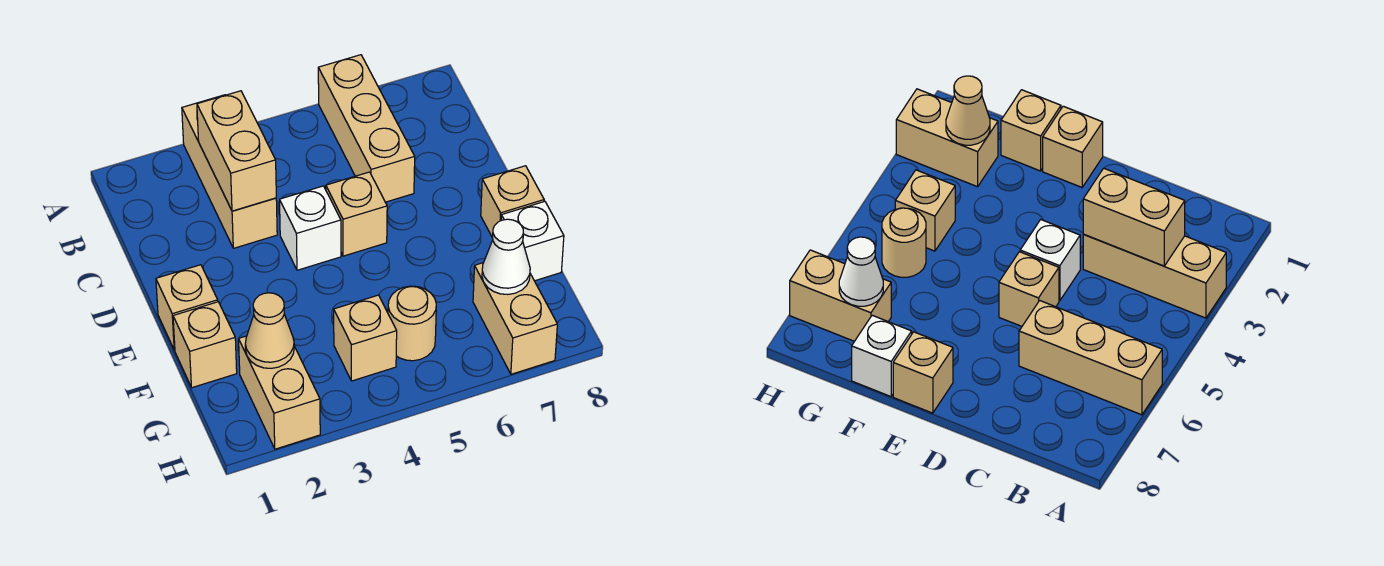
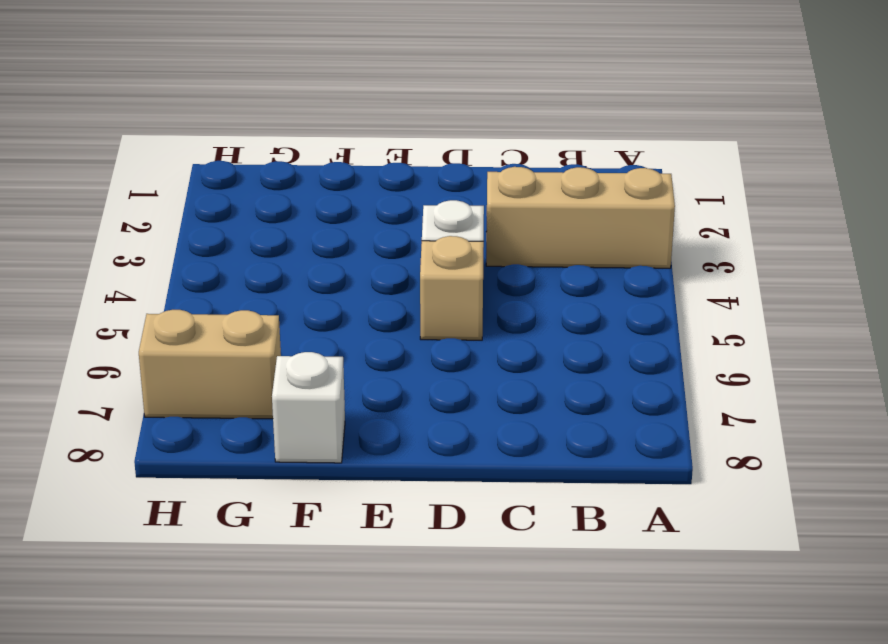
none -> tan brick A6:C6 level 1
none -> tan brick E1 level 1
none -> tan brick E8 level 1

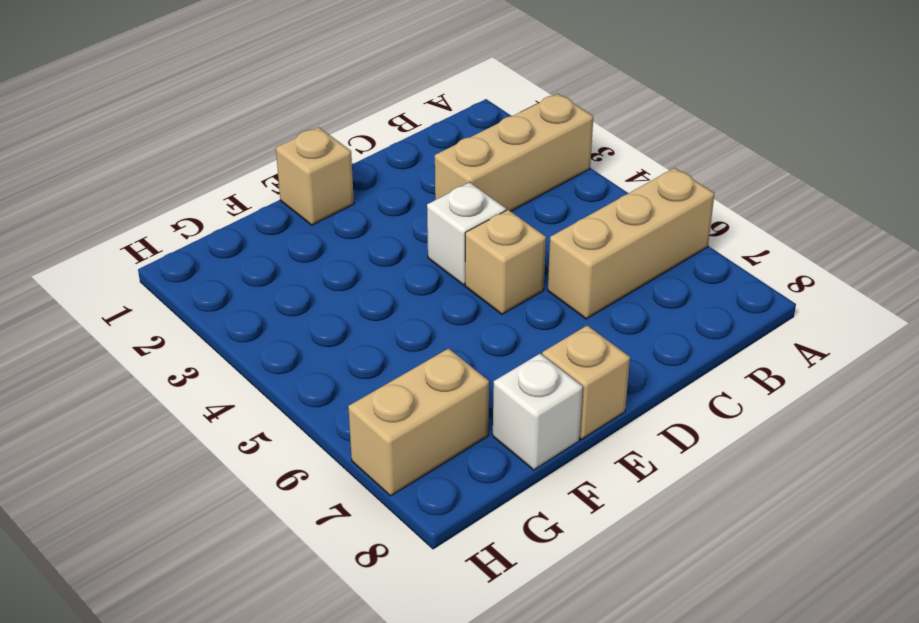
none -> tan brick F1 level 1
none -> tan brick G2:H2 level 1
none -> tan brick G4 level 1

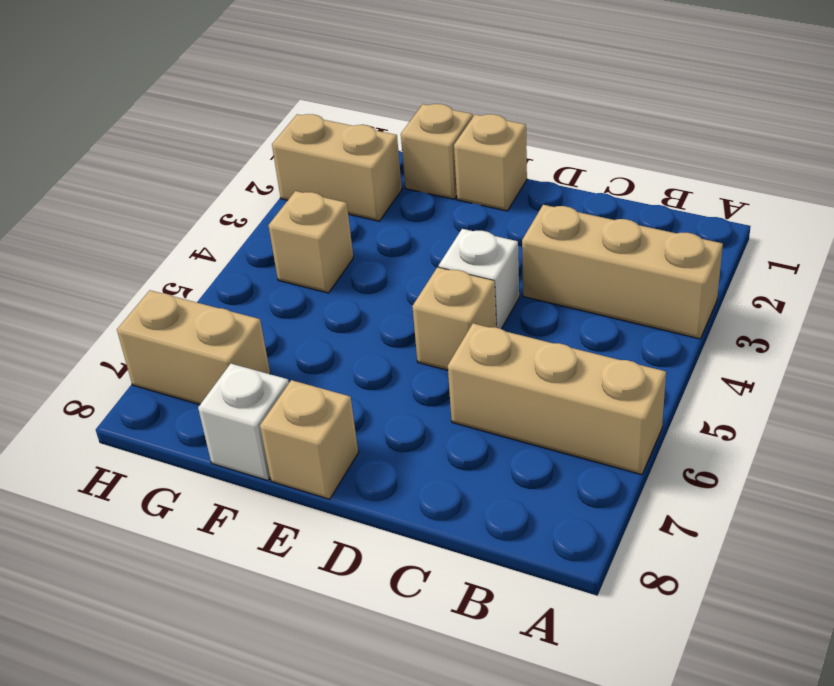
none -> tan round brick G5 level 1
none -> tan brick B3:C3 level 2
none -> tan cone G2 level 2

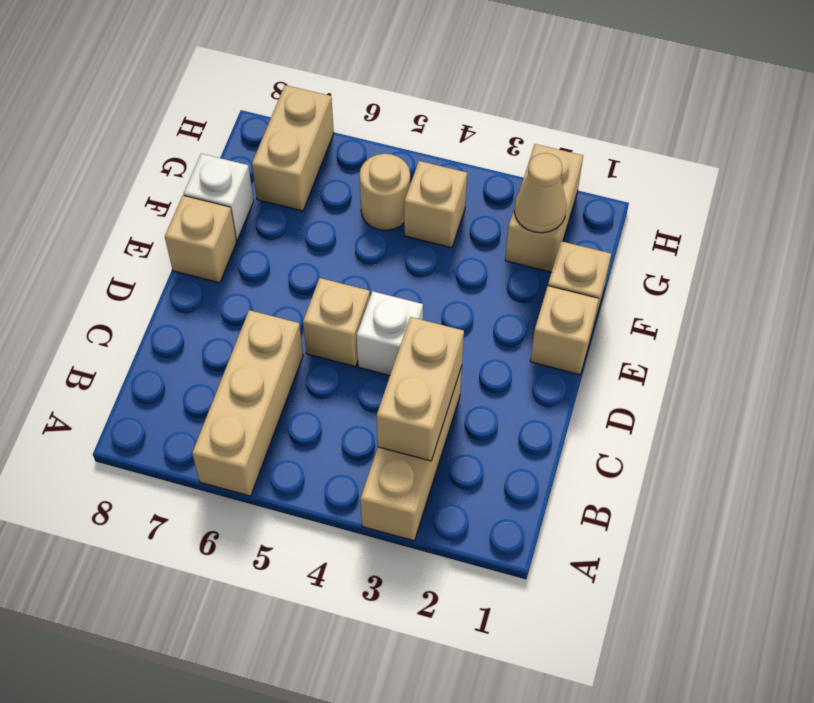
none -> white cone G7 level 2

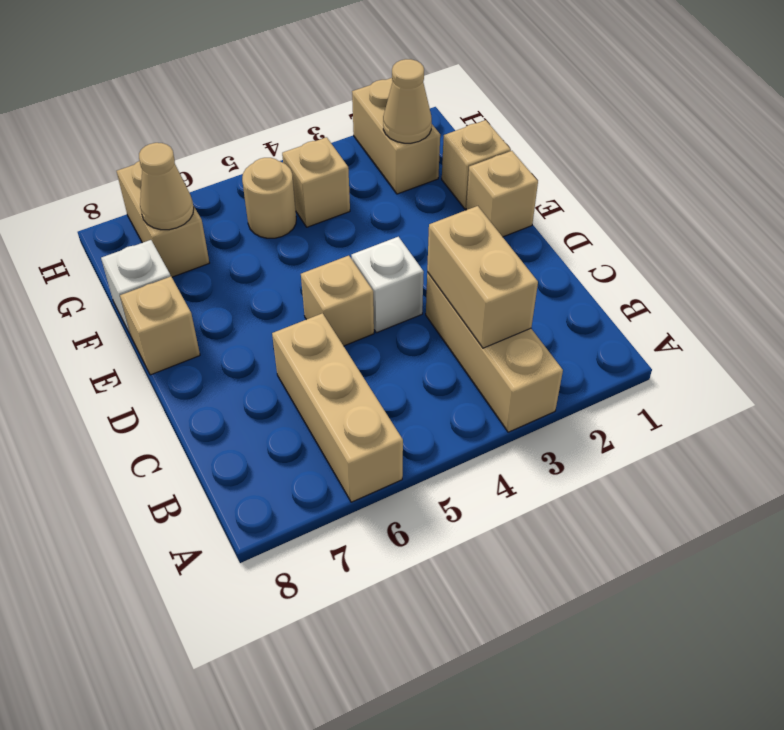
tan cone G7 level 2 -> white cone G7 level 2

